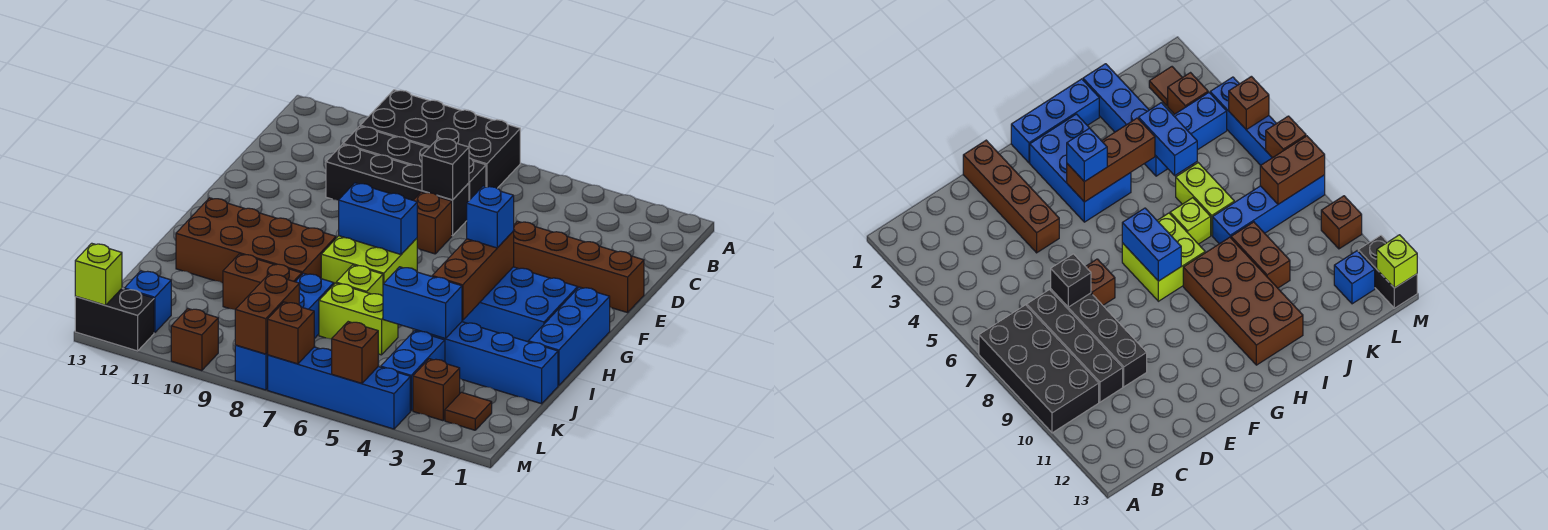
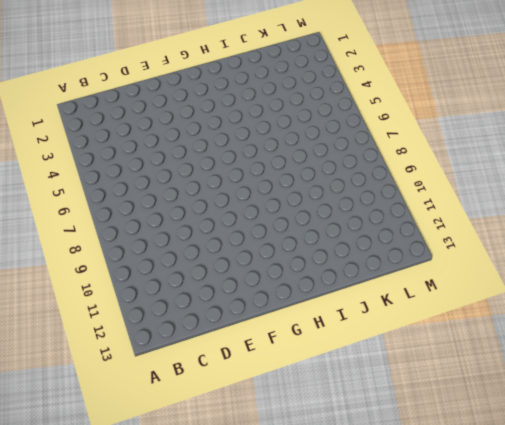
none -> black brick A7:B10 level 1
none -> black brick C7:C10 level 1
none -> black brick D7:D10 level 1
none -> brown brick E1:E4 level 1

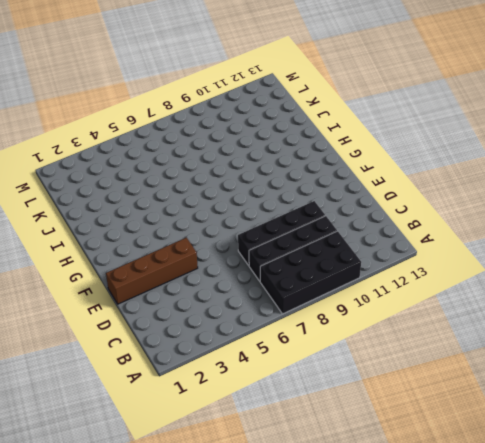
none -> brown brick E7 level 1
none -> blue brick G1:I1 level 1
none -> blue brick G2:H4 level 1
none -> lime brick G7:H8 level 1

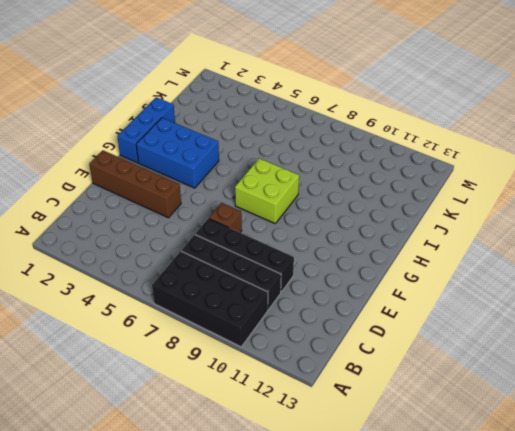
none -> brown brick H9:I12 level 1
none -> lime brick I7 level 1
none -> blue brick J1:J4 level 1
none -> lime brick J6:J7 level 1

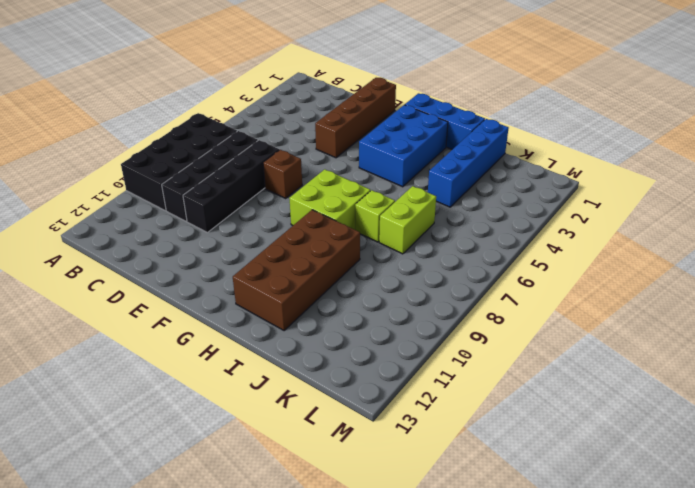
none -> blue brick J8:M8 level 1
none -> brown brick J9:J10 level 1
none -> blue brick K4:L4 level 1
none -> brown tile L2 level 1

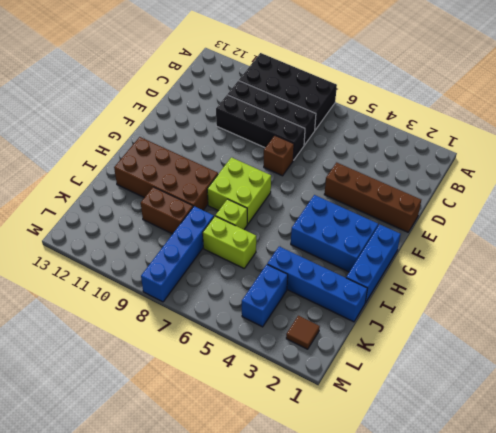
none -> brown brick L3 level 1
none -> blue brick L12 level 1
none -> blue brick M4:M7 level 1
none -> brown brick M10 level 1

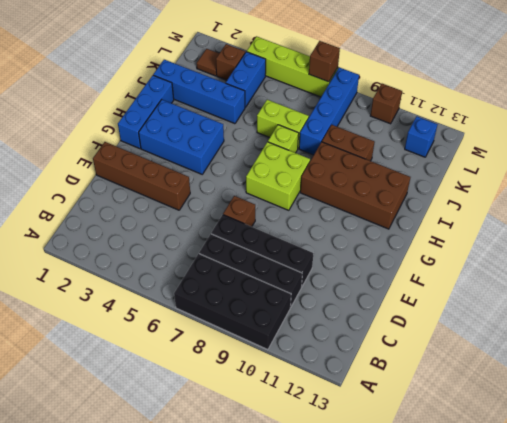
lime brick M4:M7 level 1 -> blue brick M4:M7 level 1
none -> black brick M12:M13 level 1
none -> black brick D7 level 2
none -> brown brick G4:I4 level 2
none -> blue brick G7:G8 level 2

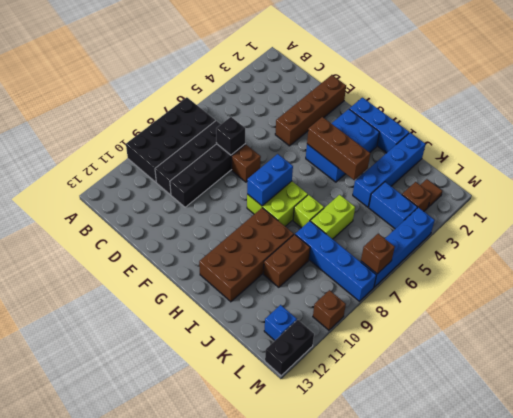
none -> blue brick J4:J5 level 2
none -> brown brick L8:M8 level 2
none -> brown brick M5 level 2
none -> lime brick M13 level 2

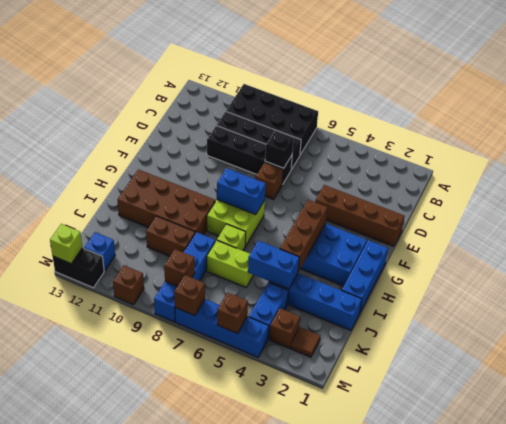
brown brick L8 level 2 -> brown brick L8:M8 level 2
none -> blue brick G4 level 3

